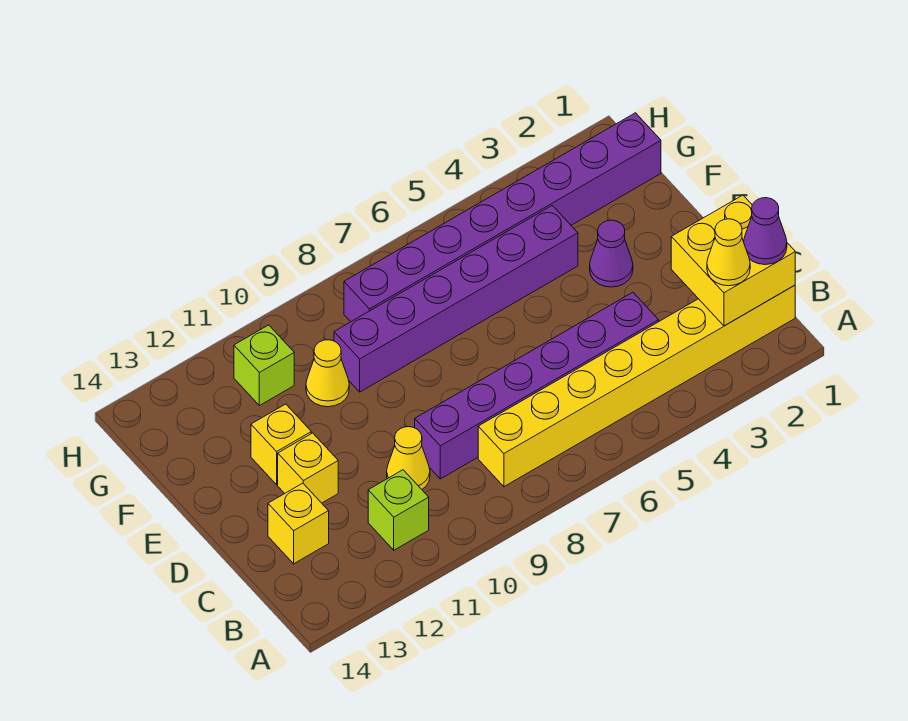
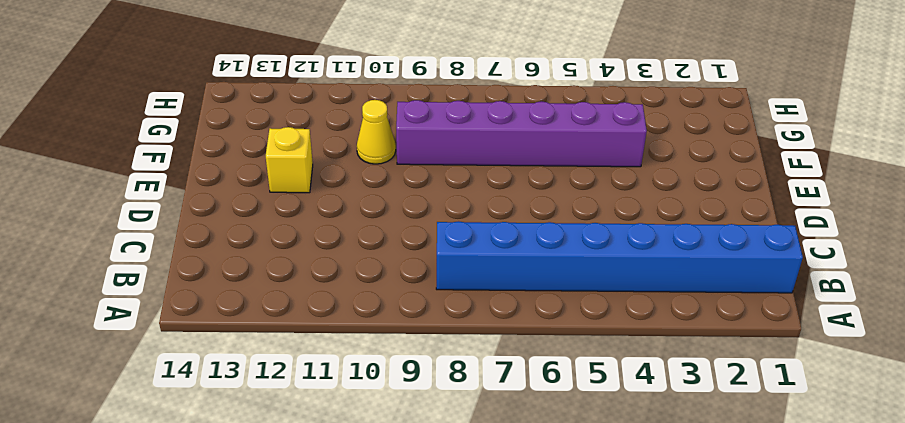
blue brick B1:B8 level 1 -> yellow brick B1:B8 level 1
none -> lime brick B11 level 1
none -> purple brick C4:C9 level 1
none -> yellow cone C10 level 1

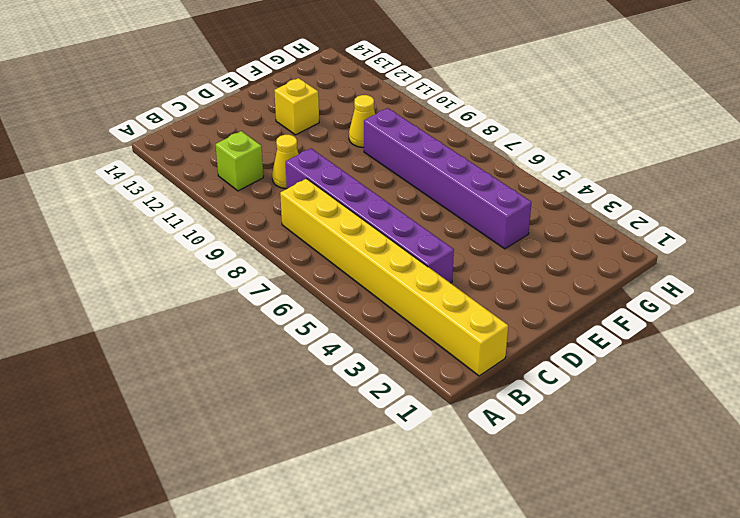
none -> yellow brick C13 level 1
none -> yellow brick D12 level 1
none -> purple cone E3 level 1

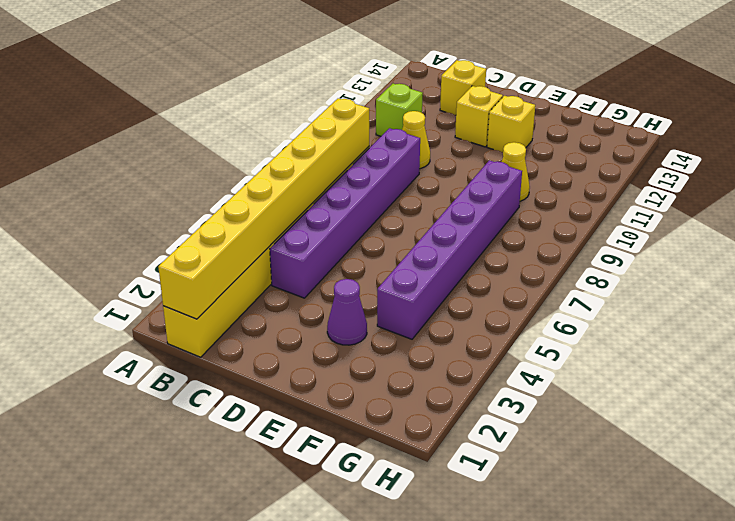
yellow brick B1:B8 level 2 -> yellow brick B1:C2 level 2
none -> purple brick G1:G8 level 1
none -> lime brick G11 level 1
none -> purple cone B1 level 3

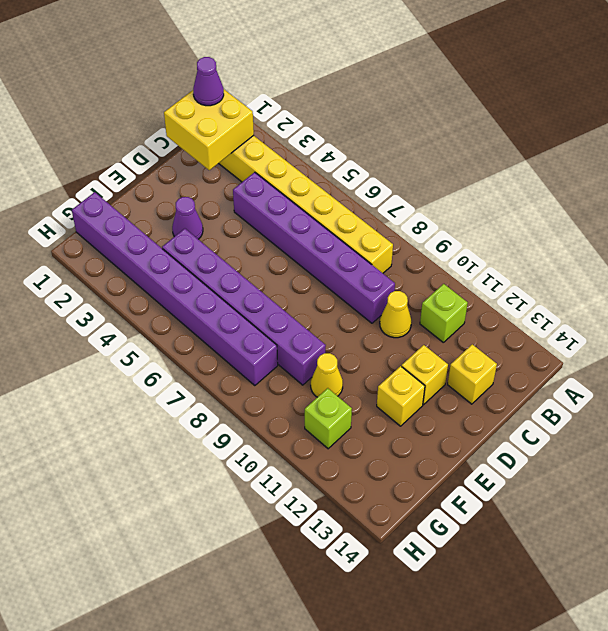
none -> yellow cone B2 level 3

